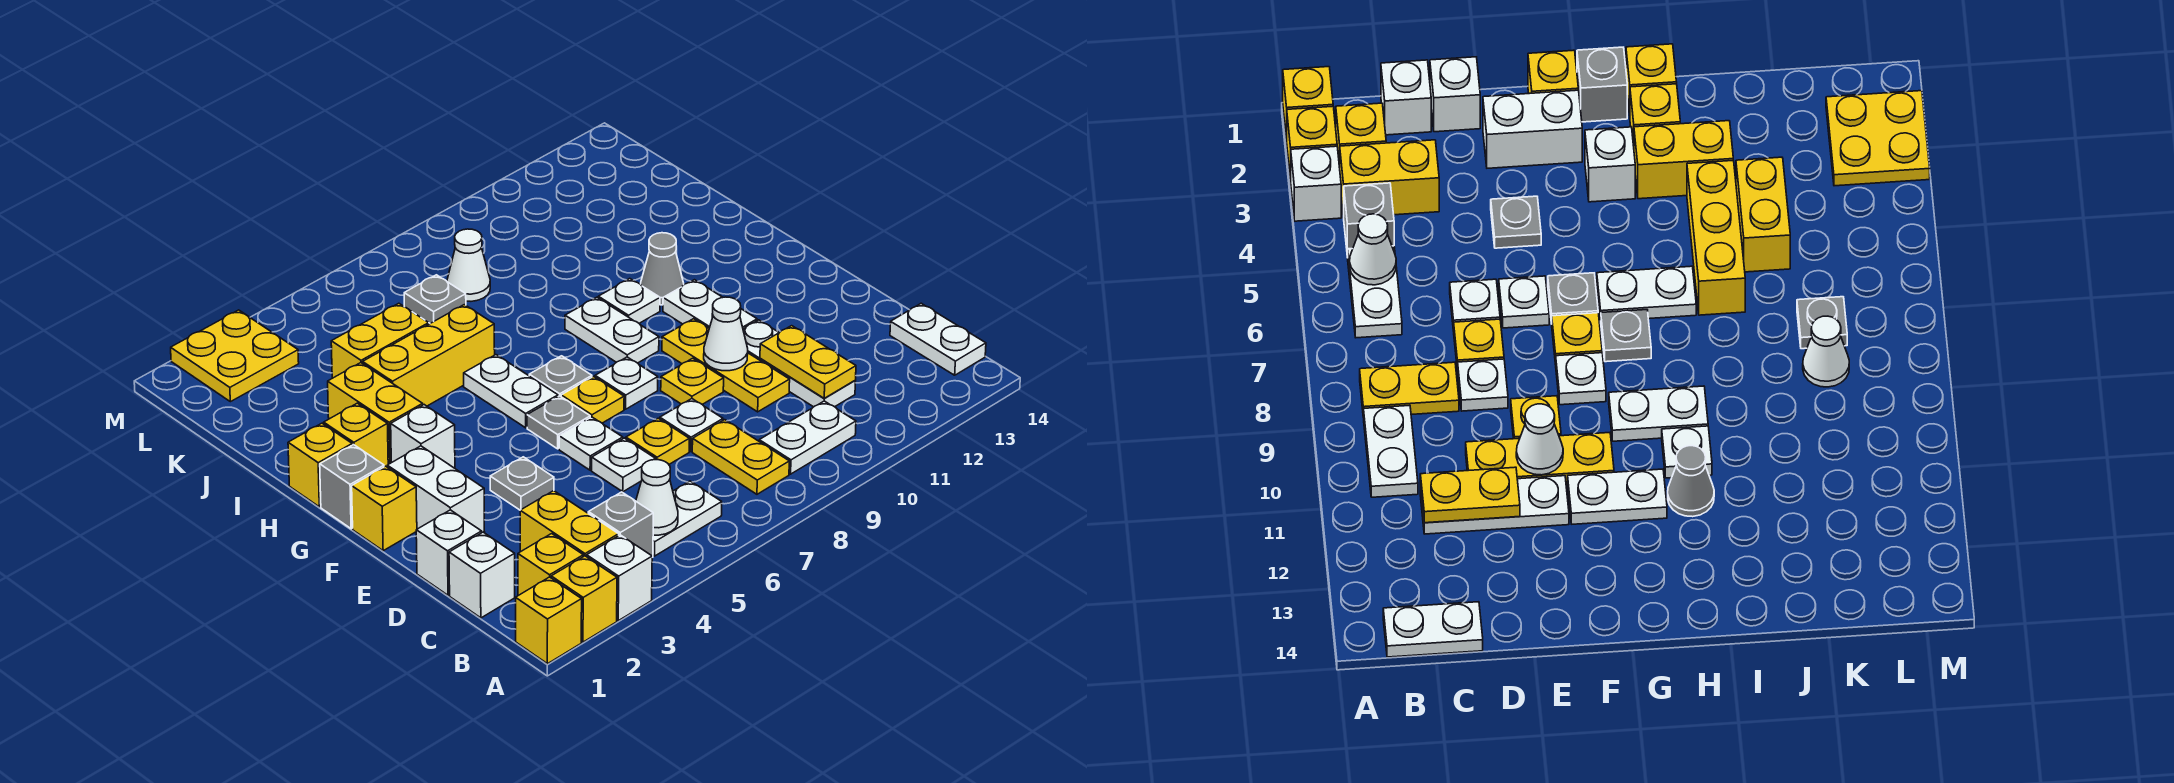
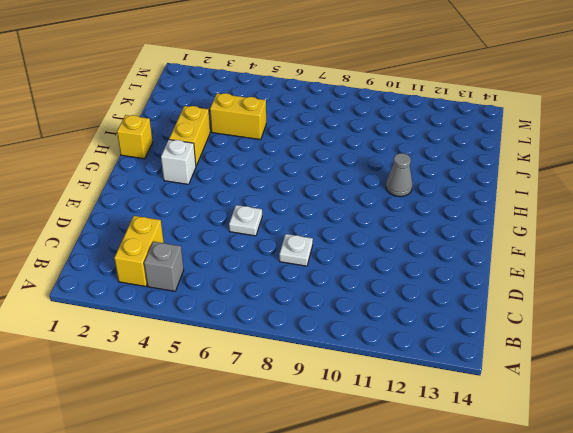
none -> yellow brick A1 level 1
none -> yellow brick A2 level 1
none -> white brick A3 level 1
none -> yellow brick B2 level 1

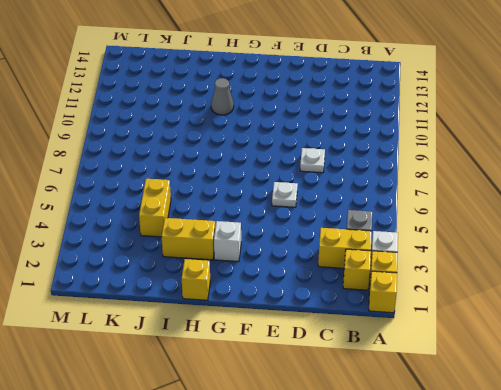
none -> white plate B5:B6 level 1
none -> yellow plate B8:C8 level 1
none -> white plate B9:B10 level 1
none -> white plate B14:C14 level 1

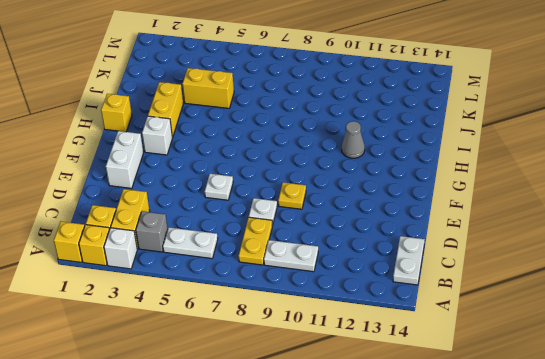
none -> white brick C1 level 1
none -> white plate C11:E11 level 1
none -> white brick D1 level 1
none -> white plate D6 level 1

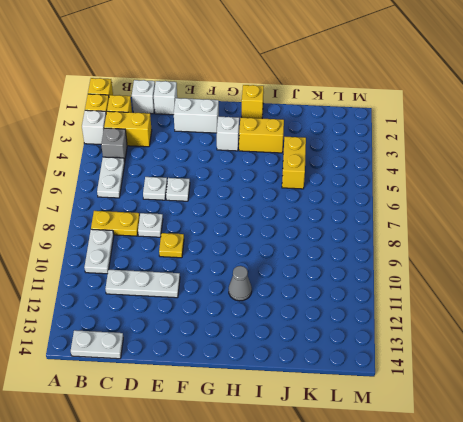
none -> yellow plate D7 level 1
none -> yellow plate D10:F10 level 1
none -> grey plate E4 level 1
none -> yellow brick F1 level 1

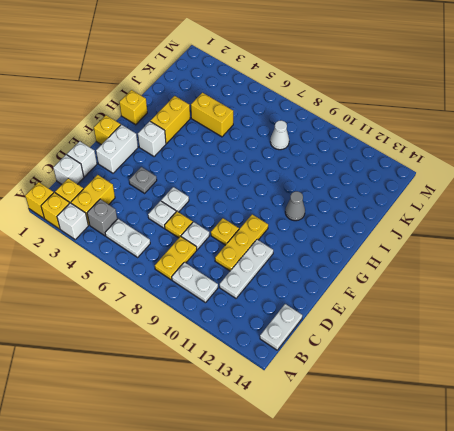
none -> grey plate F6 level 1
none -> yellow plate F7 level 1
none -> white plate F8 level 1
none -> white plate F11:G11 level 1

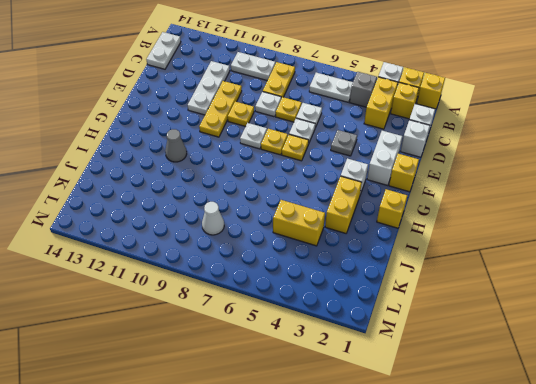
yellow plate F6 level 1 -> grey plate F6 level 1
none -> white plate F11:G11 level 1
none -> grey brick G1 level 1
none -> white plate G6:H6 level 1
none -> grey plate G7 level 1

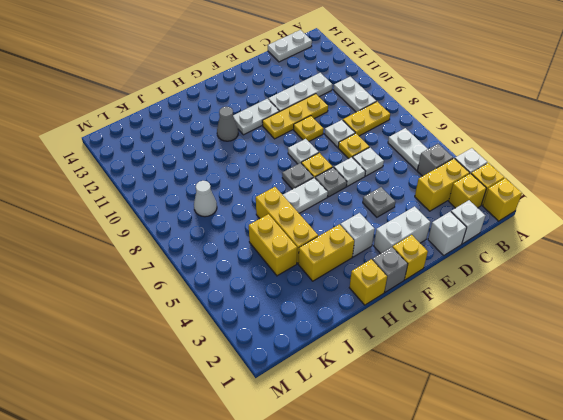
none -> white plate G9:H9 level 1
none -> yellow brick H2 level 1
none -> white plate H10 level 1
none -> grey plate K7 level 1

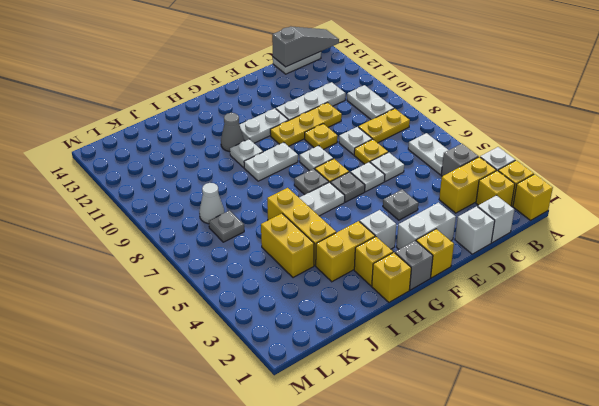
grey slope A14:C14 level 2 top C -> none
none -> yellow plate L2:M3 level 1
none -> white cone B5 level 2
none -> yellow plate C11:D11 level 2
none -> white cone E10 level 2

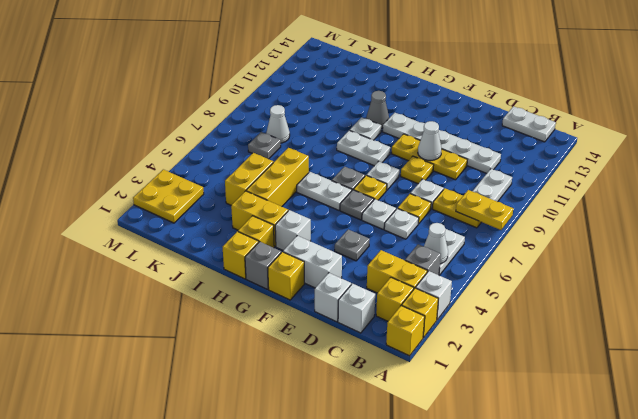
yellow plate A8:B8 level 2 -> yellow plate C11:D11 level 2

